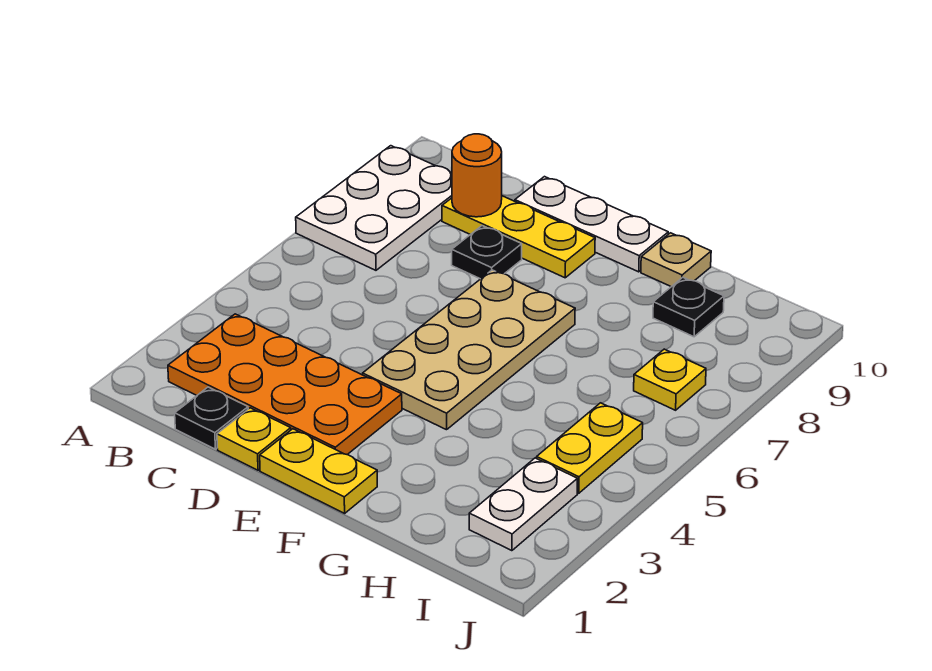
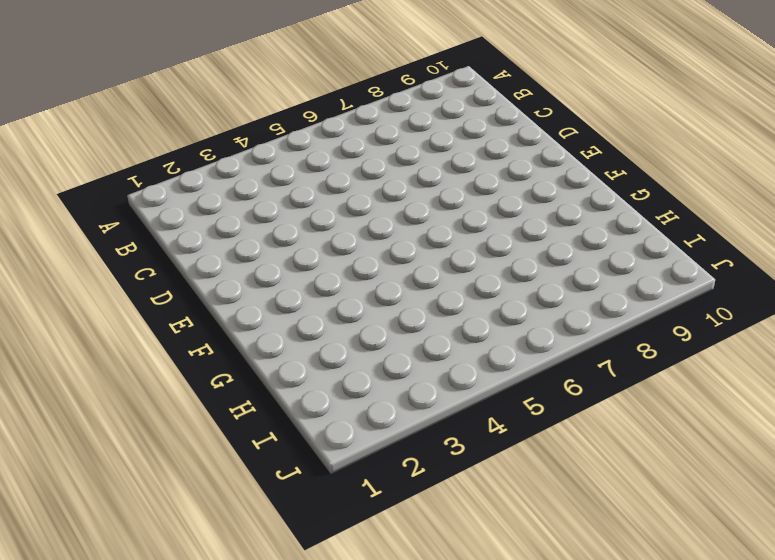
none -> white plate A7:B9 level 1
none -> orange plate B2:E3 level 1
none -> black plate C1 level 1

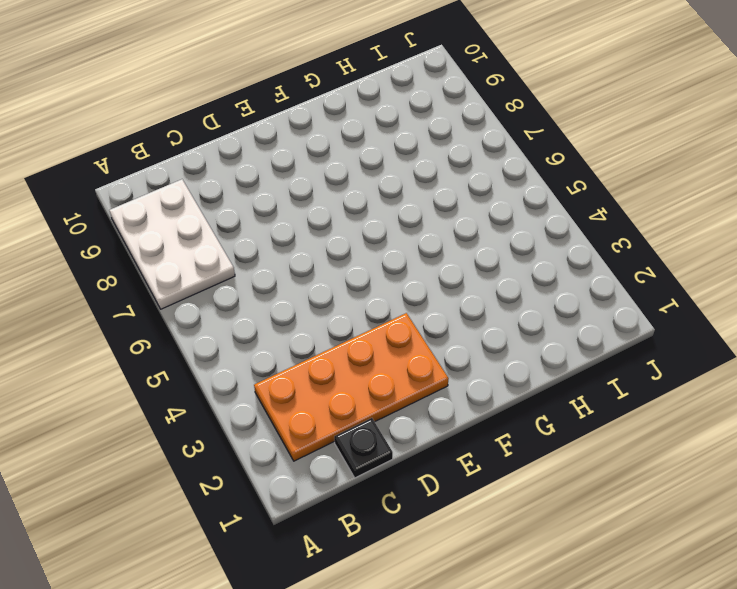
none -> yellow plate C9:E9 level 1
none -> yellow plate D1 level 1
none -> black plate D8 level 1

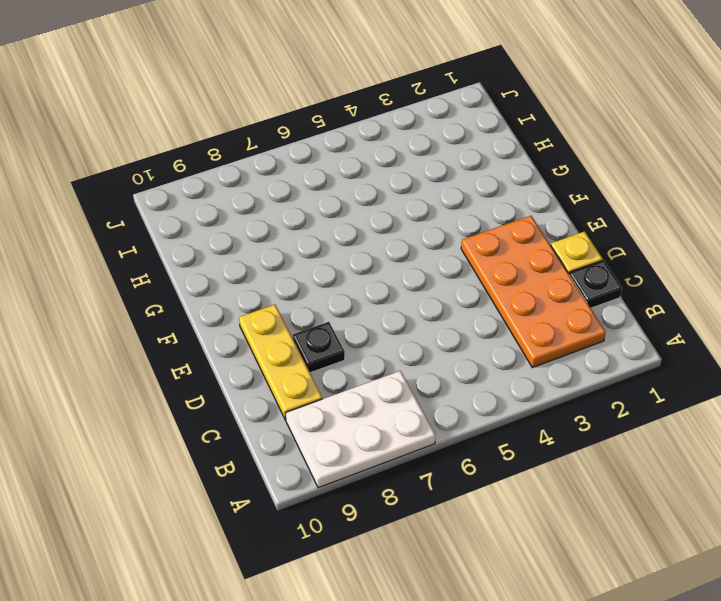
none -> white plate D10:F10 level 1
none -> yellow plate E1:F1 level 1
none -> tan plate E4:F7 level 1

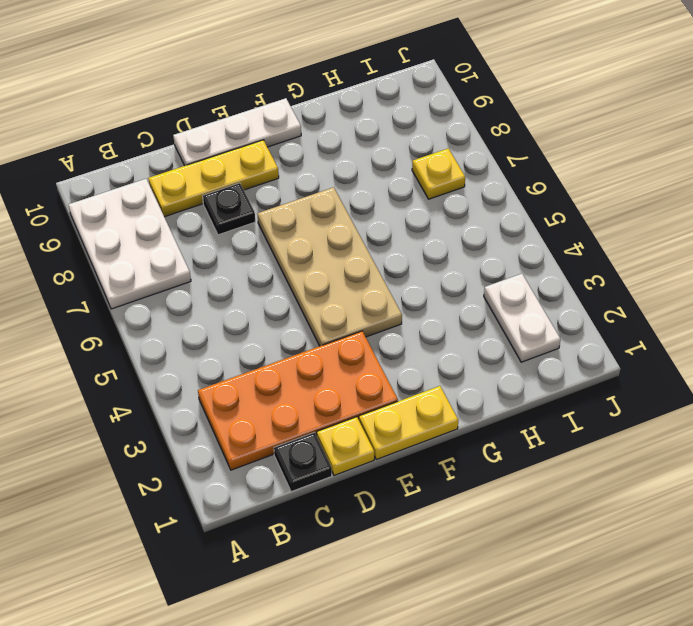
none -> tan plate G10 level 1
none -> black plate H9 level 1
none -> yellow plate I4:I5 level 1

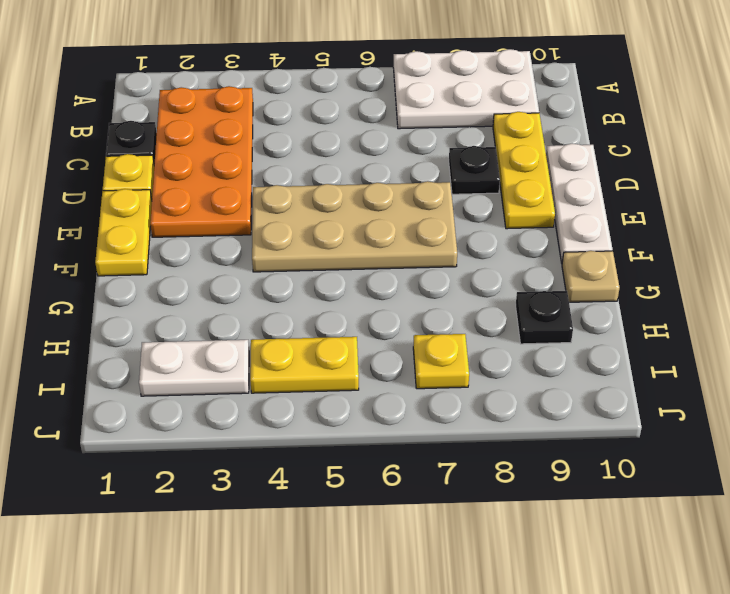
none -> orange round brick C9 level 2

